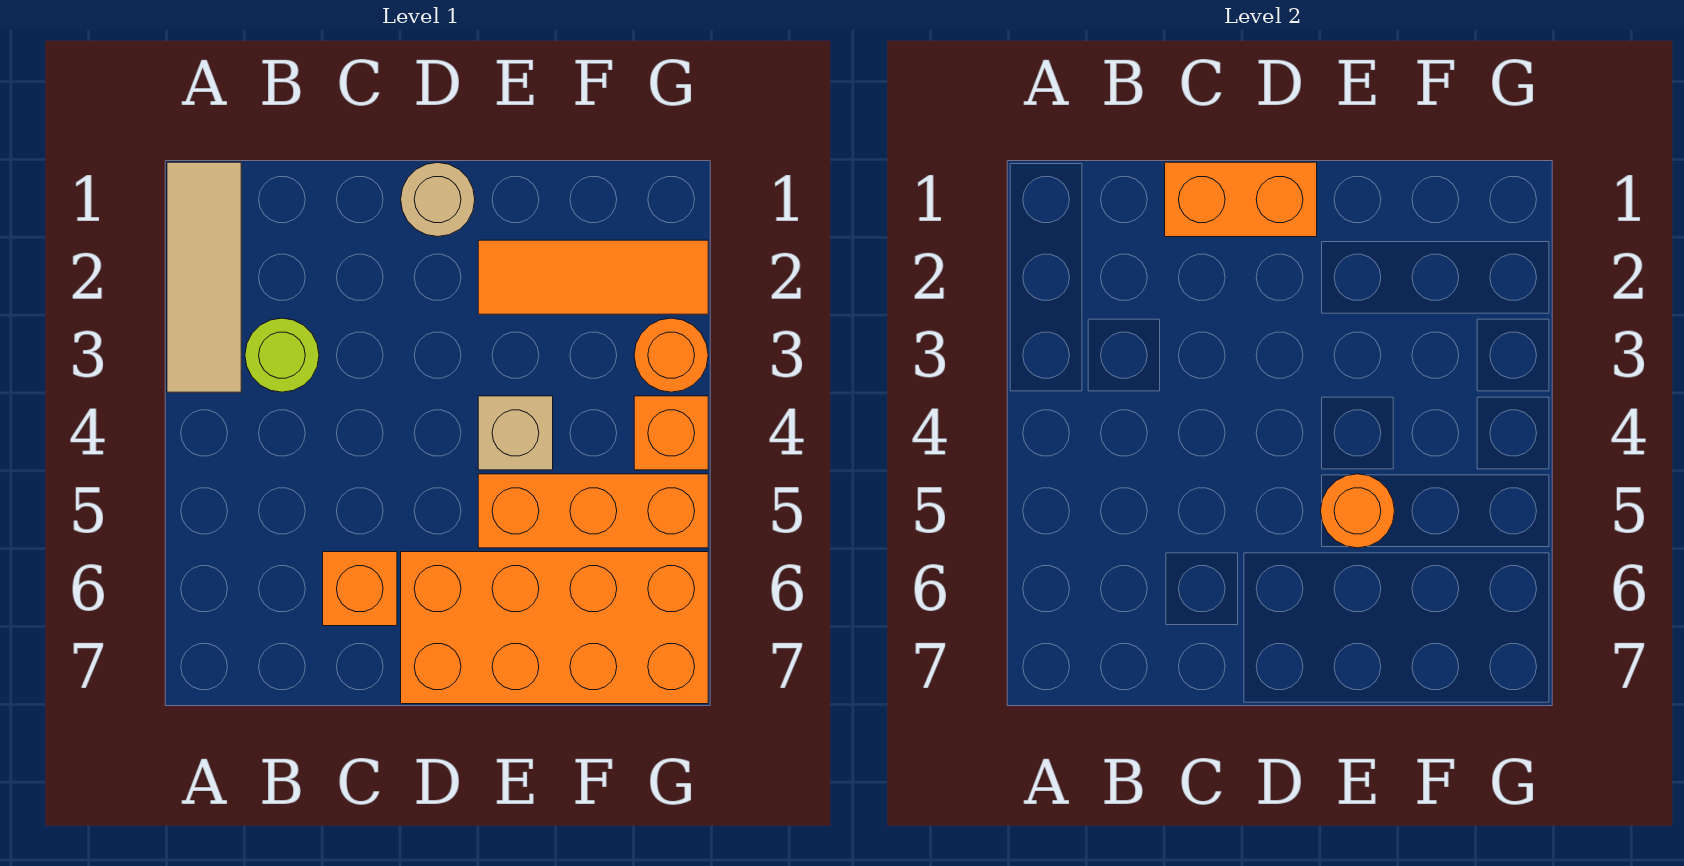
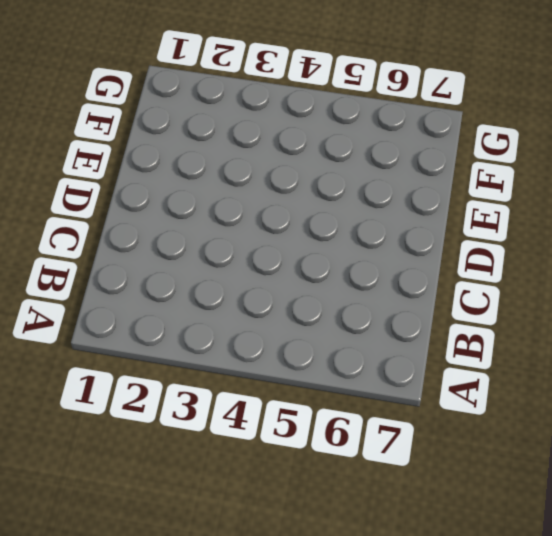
none -> tan tile A1:A3 level 1
none -> lime round brick B3 level 1
none -> orange brick C6 level 1

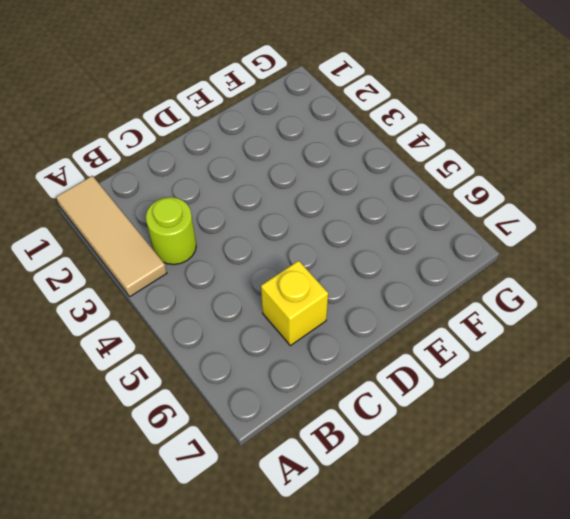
yellow brick C6 level 1 -> orange brick C6 level 1
none -> tan round brick D1 level 1
none -> orange brick D6:G7 level 1
none -> orange tile E2:G2 level 1

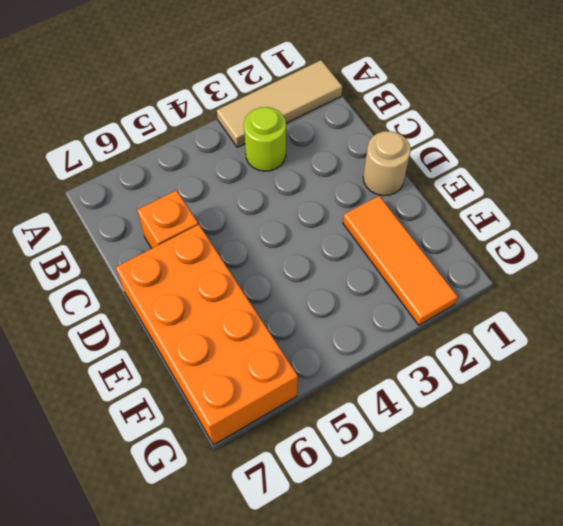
none -> tan brick E4 level 1
none -> orange brick E5:G5 level 1
none -> orange round brick G3 level 1

